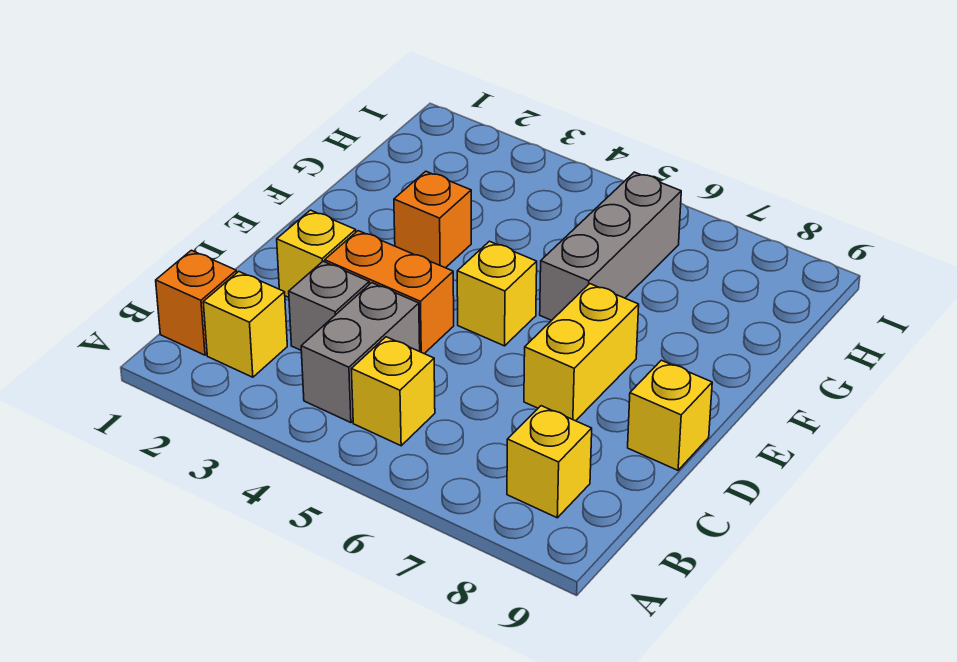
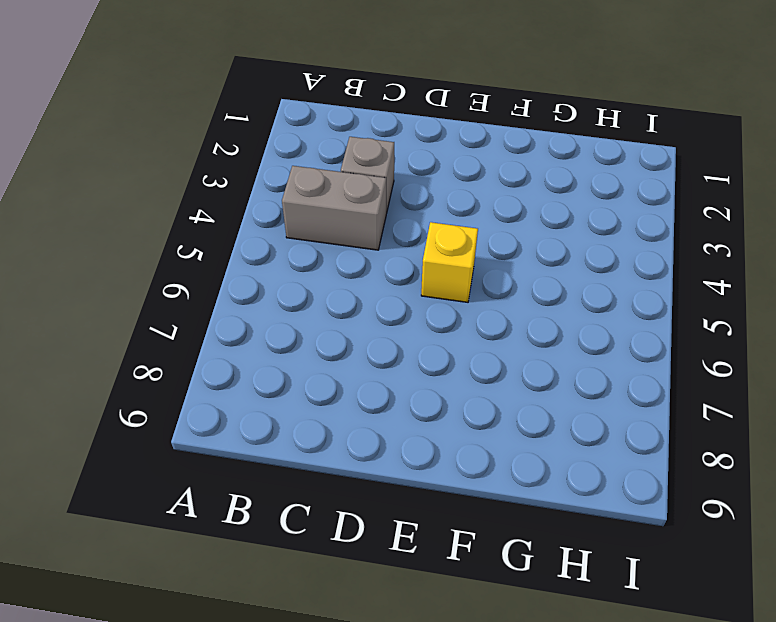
none -> orange brick B1 level 1
none -> yellow brick B2 level 1
none -> yellow brick B5 level 1

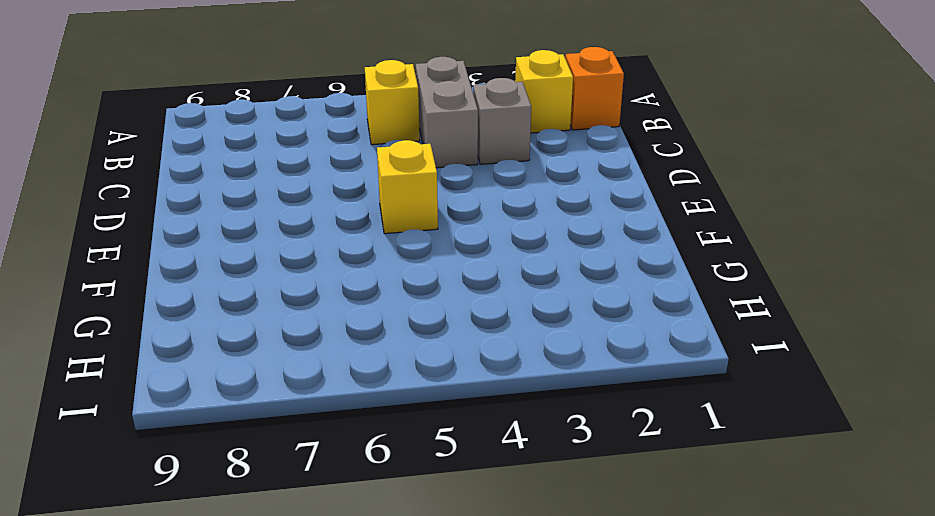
none -> yellow brick B8 level 1
none -> yellow brick D2 level 1
none -> orange brick D3:D4 level 1

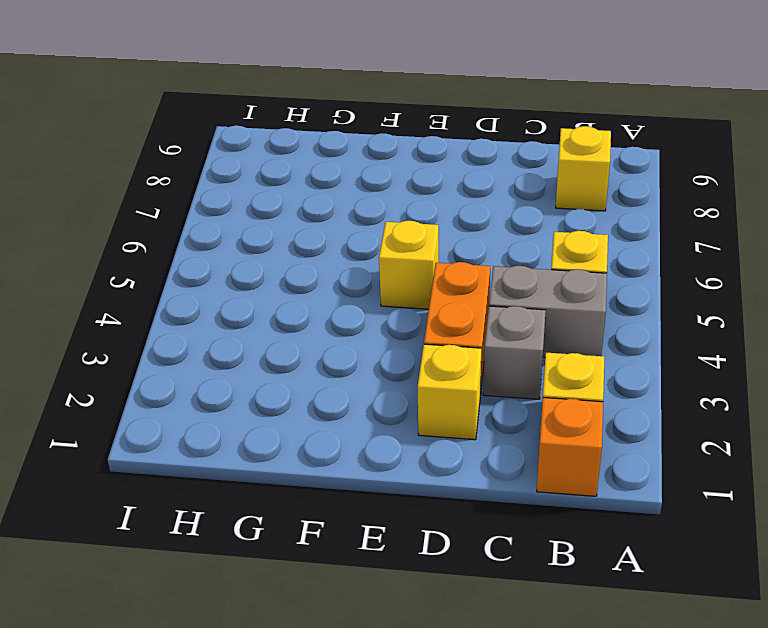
none -> yellow brick D7:E7 level 1
none -> yellow brick D9 level 1
none -> orange brick F3 level 1

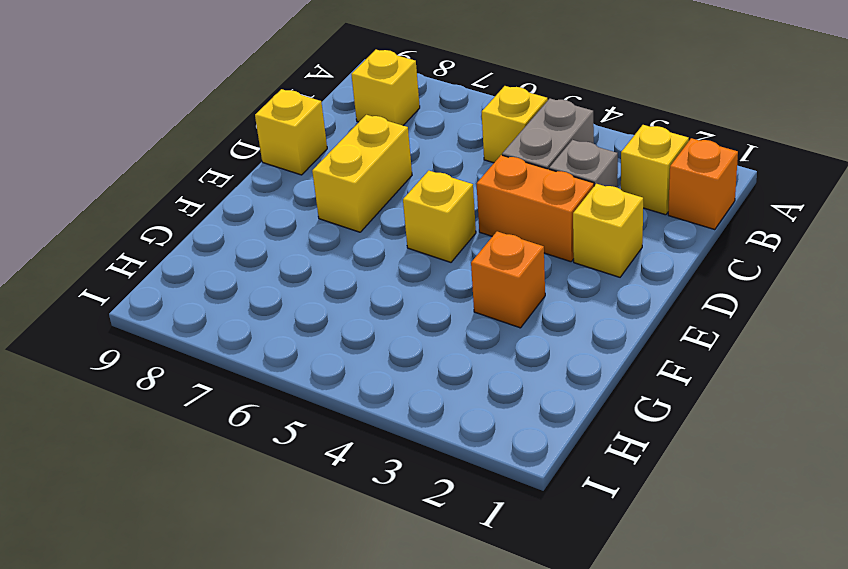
none -> grey brick F6:H6 level 1

